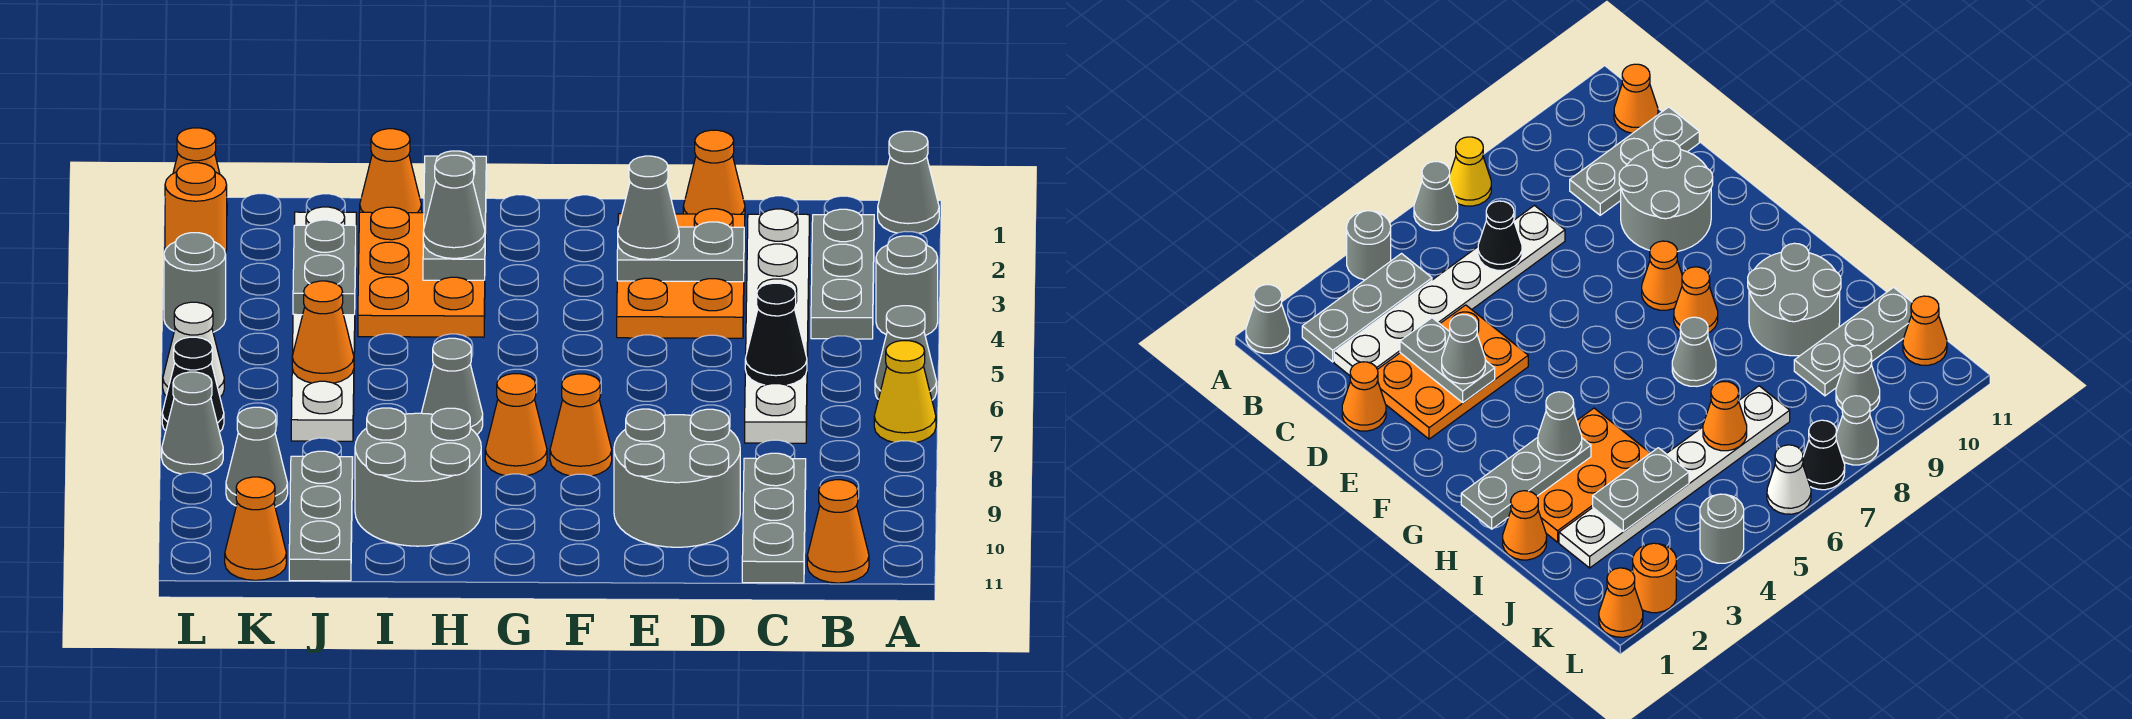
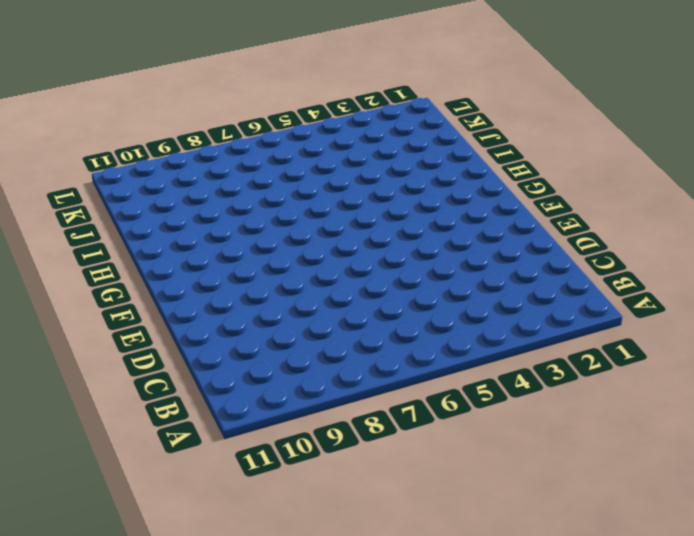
none -> grey cone A1 level 1
none -> grey round brick A4 level 1
none -> grey cone A6 level 1
none -> yellow cone A7 level 1

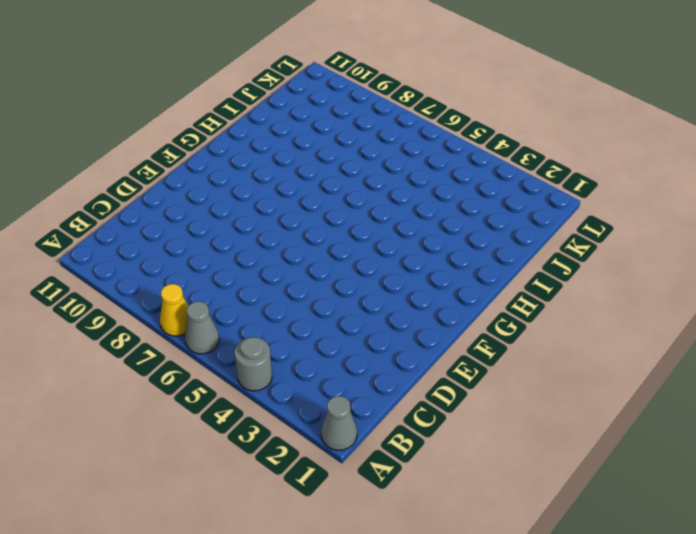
none -> grey plate B2:B4 level 1
none -> orange cone B11 level 1
none -> white plate C2:C7 level 1
none -> grey plate C9:C11 level 1

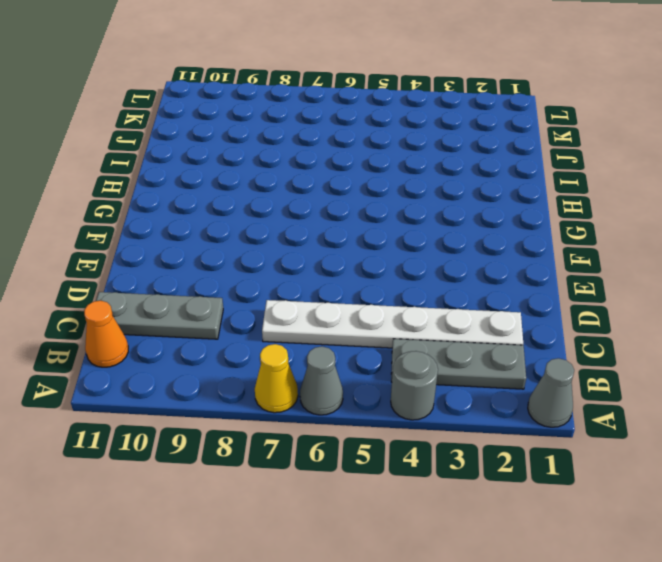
none -> orange cone D1 level 1
none -> orange plate D2:E4 level 1
none -> grey round brick D9:E10 level 1
none -> orange cone F8 level 1

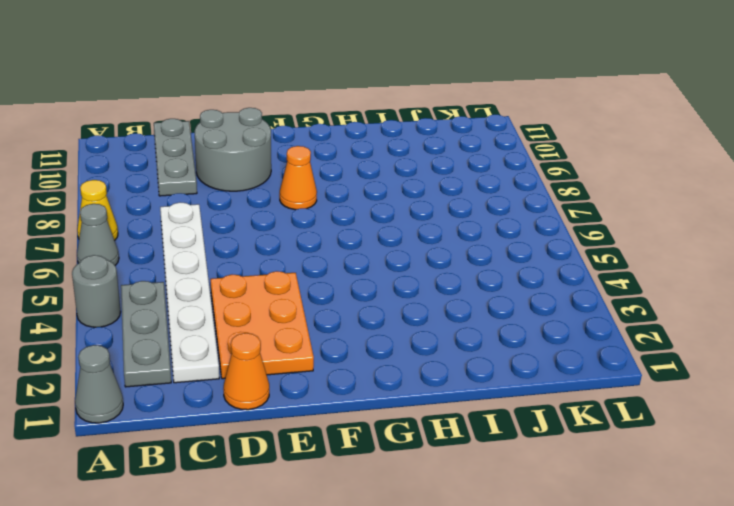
none -> orange cone B11 level 1
none -> orange cone G8 level 1
none -> orange plate H2:I4 level 1
none -> grey cone H7 level 1

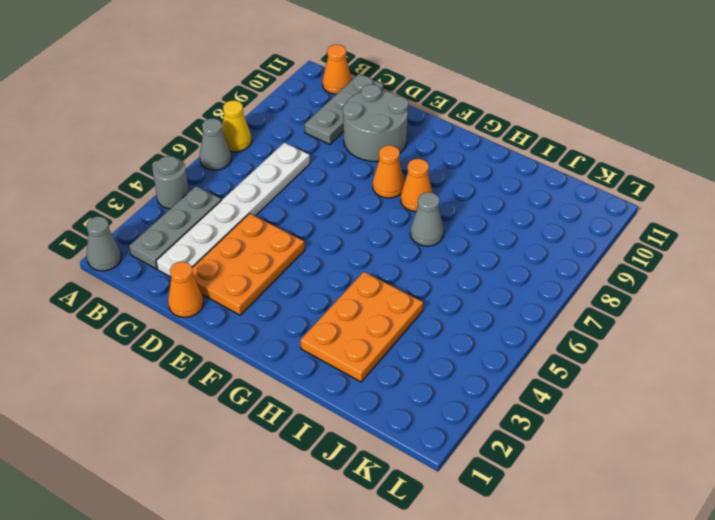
none -> grey round brick H9:I10 level 1
none -> orange cone I1 level 1
none -> white plate J2:J7 level 1
none -> grey plate J9:J11 level 1

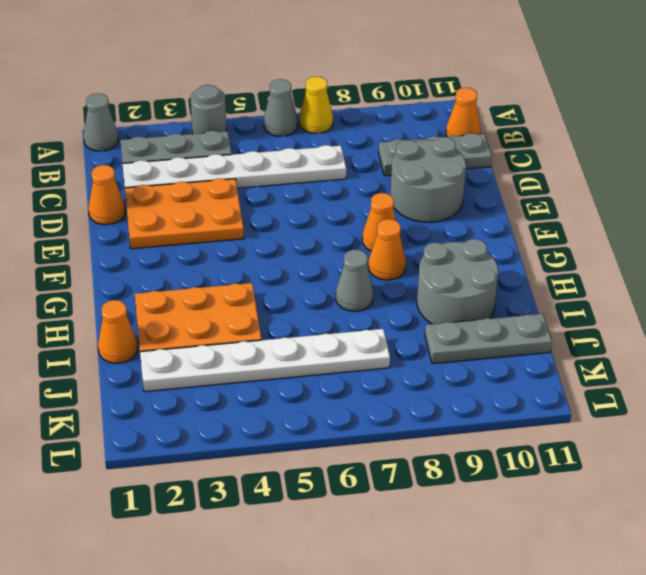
none -> grey cone K9 level 1
none -> orange cone K11 level 1
none -> orange cone L1 level 1
none -> orange round brick L2 level 1

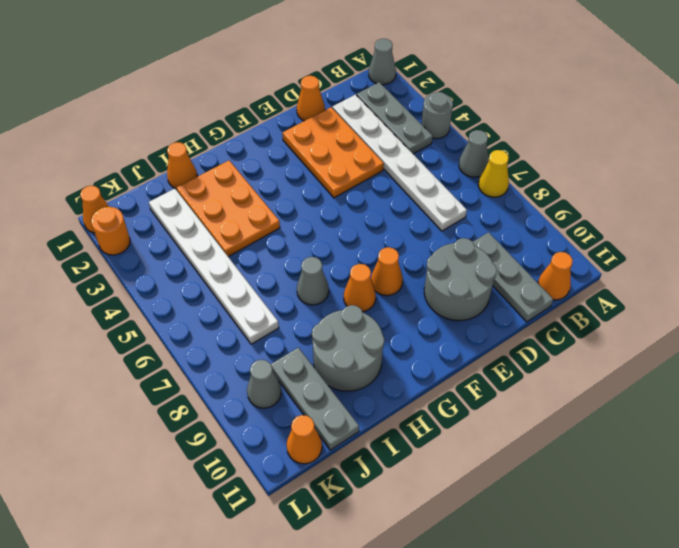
none -> grey round brick L4 level 1
none -> white cone L6 level 1
none -> black cone L7 level 1
none -> grey cone L8 level 1

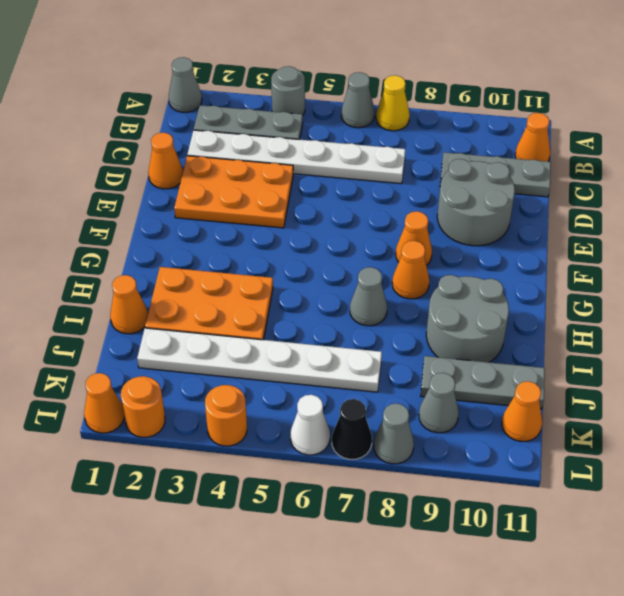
orange round brick L4 level 1 -> grey round brick L4 level 1
none -> black cone C6 level 2
none -> grey plate D3:E3 level 2
none -> grey plate H1:H3 level 2
none -> grey plate J3:J4 level 2

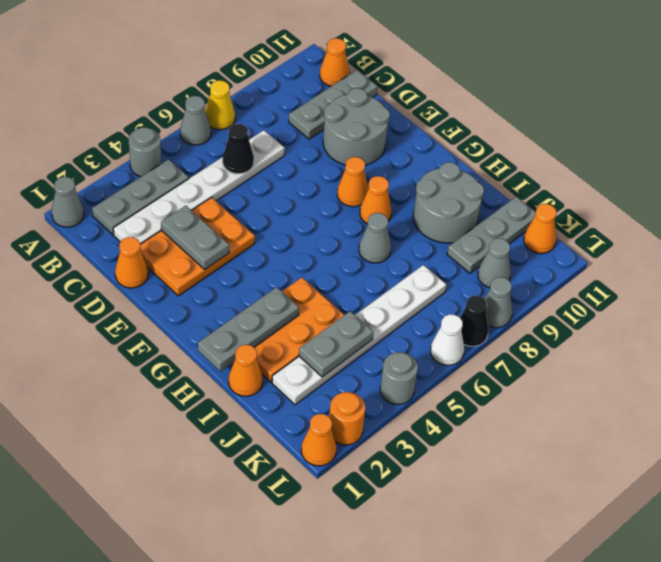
none -> orange cone J6 level 2
none -> grey cone E3 level 3
none -> grey cone H3 level 3

